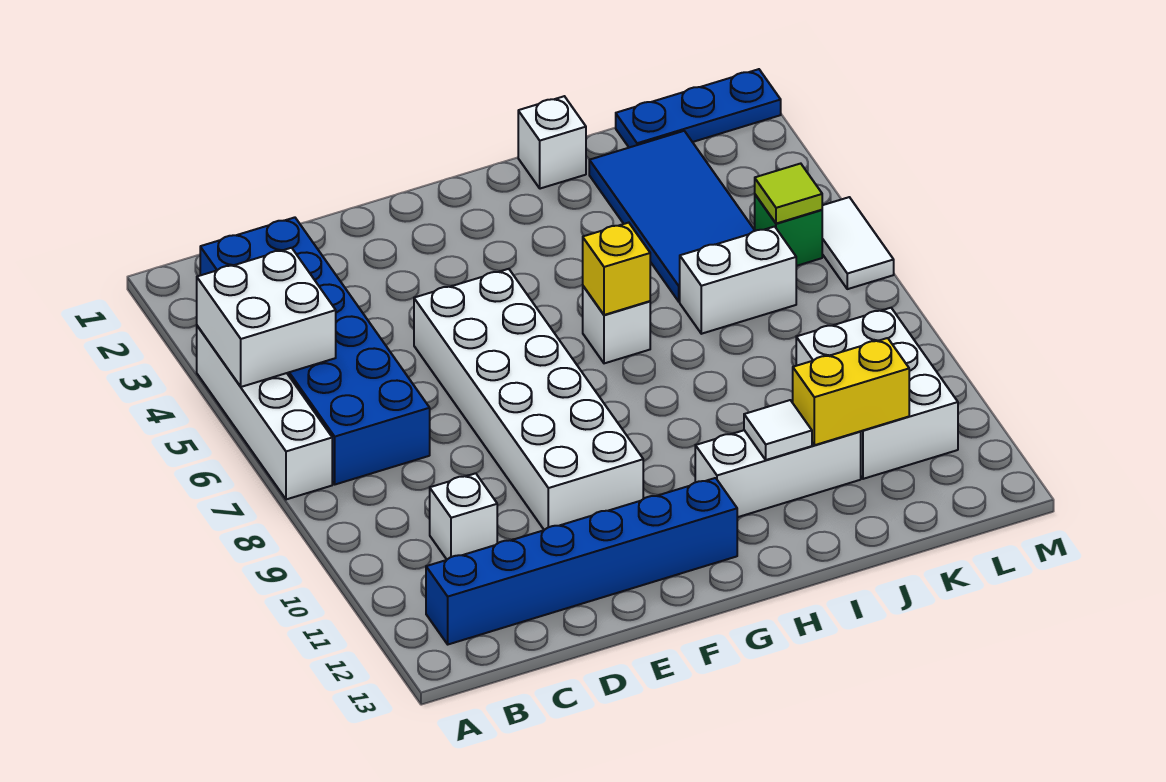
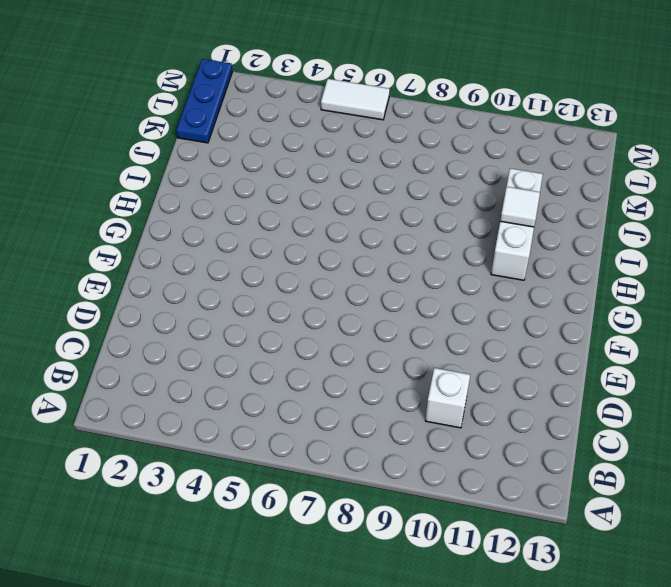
none -> white brick A4:A7 level 1
none -> blue brick B2:C7 level 1
none -> blue brick B12:G12 level 1

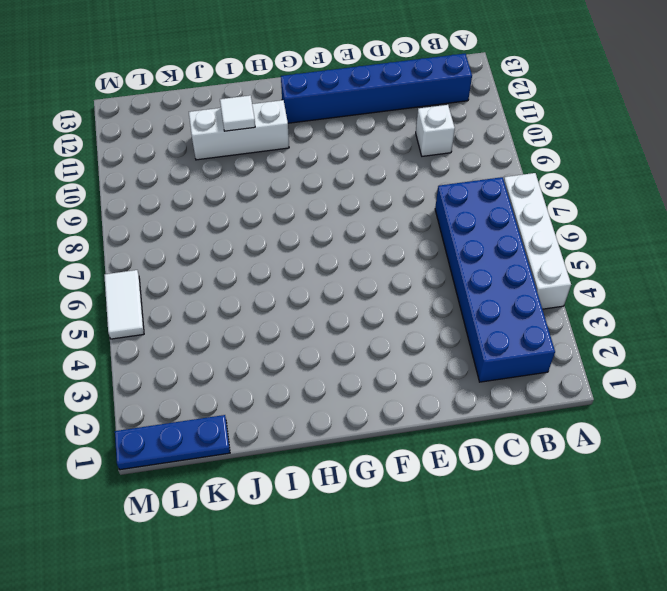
none -> white brick E5:F10 level 1
none -> white brick H6 level 1
none -> white brick I1 level 1

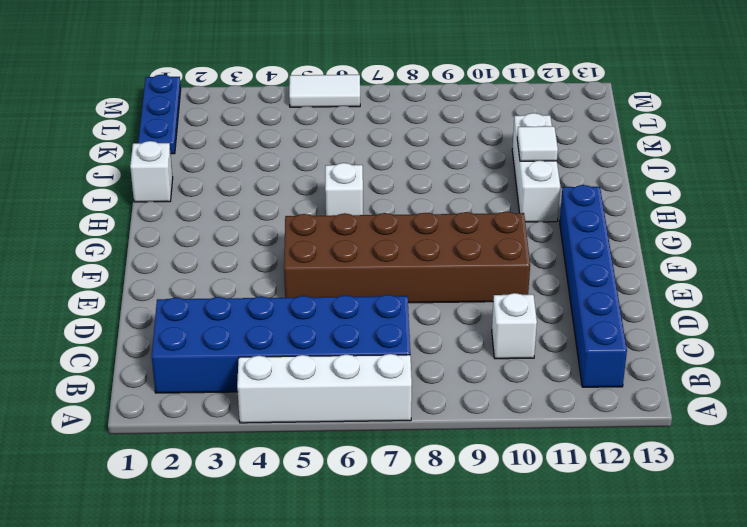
brown brick E5:F10 level 1 -> white brick E5:F10 level 1
none -> blue tile J2:K5 level 1
none -> white brick J6:K6 level 1
none -> white brick K9:L11 level 1

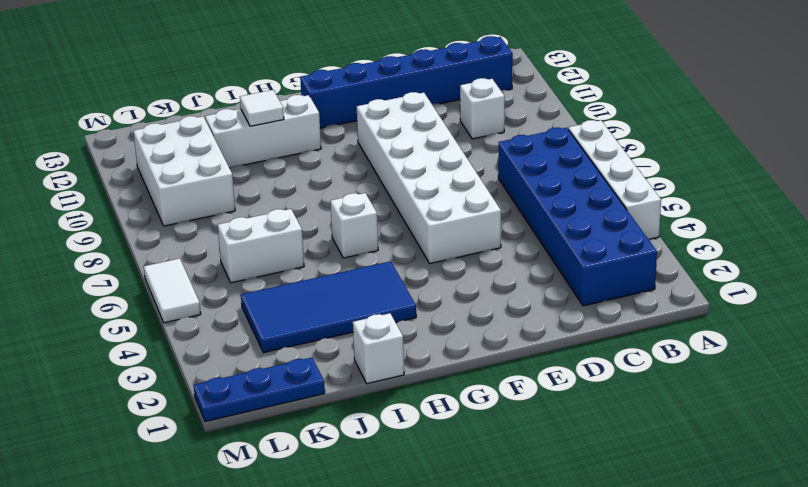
blue tile H3:K4 level 1 -> blue tile J2:K5 level 1
none -> green brick L5 level 1
none -> white brick A4:B5 level 2
none -> yellow brick H6 level 2

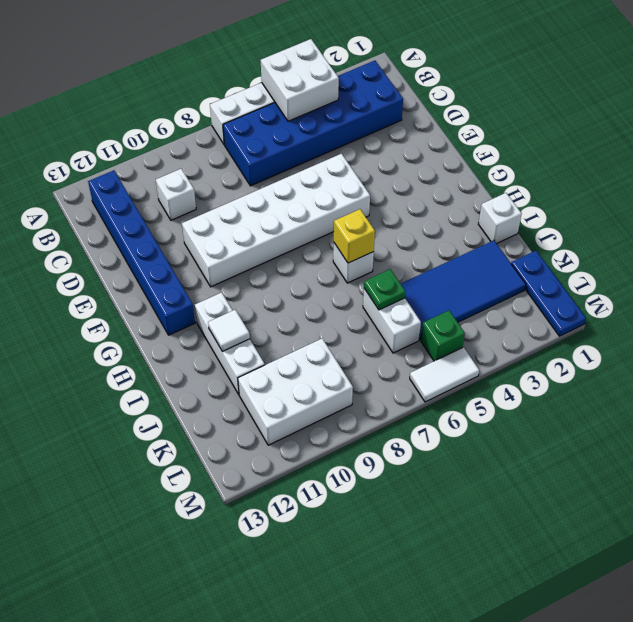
green plate J6 level 2 -> none
none -> yellow brick J11:K11 level 2
none -> lime tile L5 level 2

